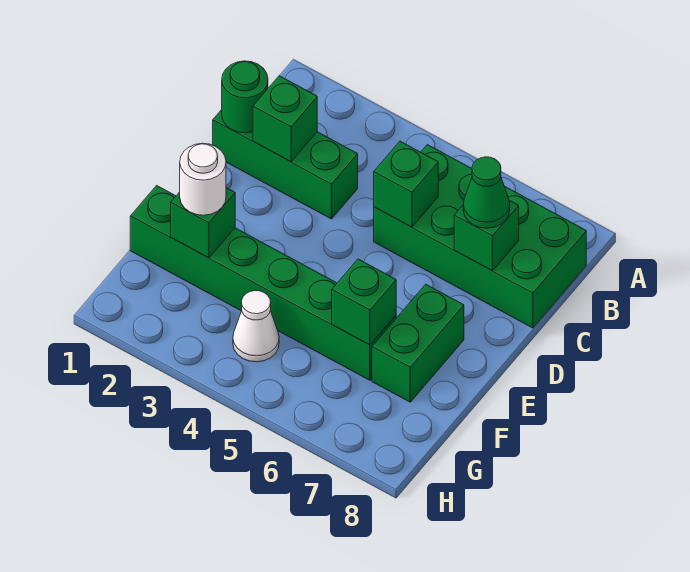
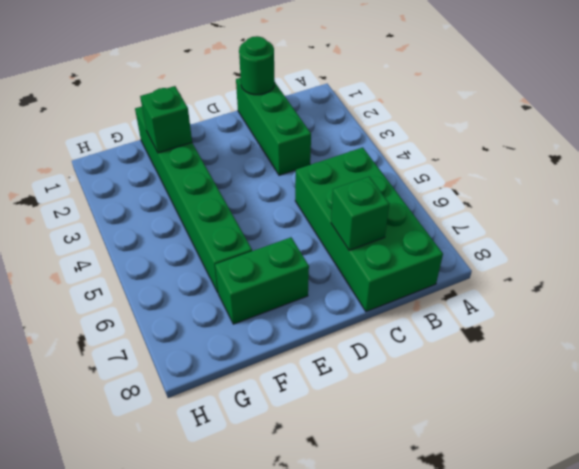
none -> white cone G4 level 1
none -> green brick C2 level 2
none -> green brick C5 level 2

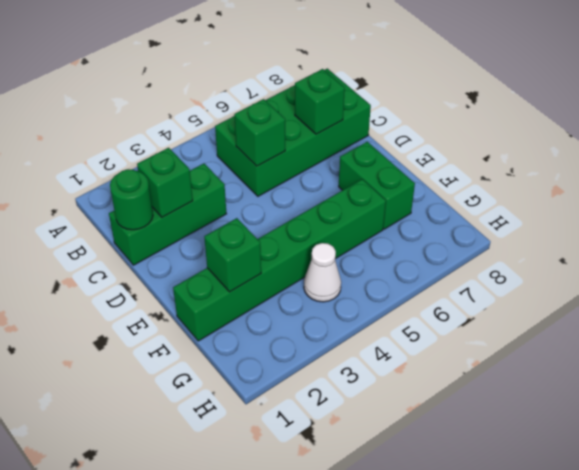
none -> green brick F6 level 2
none -> green cone C7 level 3
none -> white round brick F2 level 3

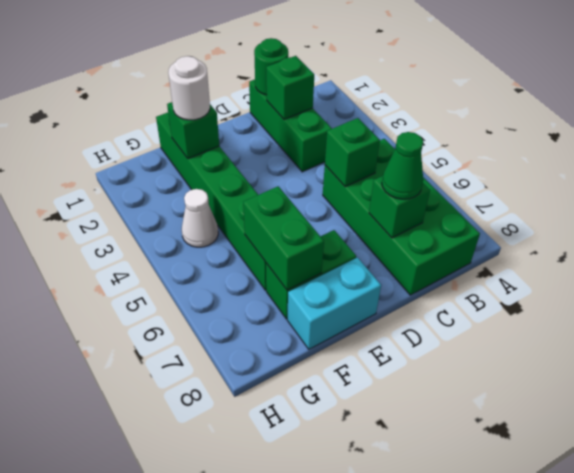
cyan brick E8:F8 level 1 -> none
green brick F6:F7 level 2 -> green brick F6 level 2

